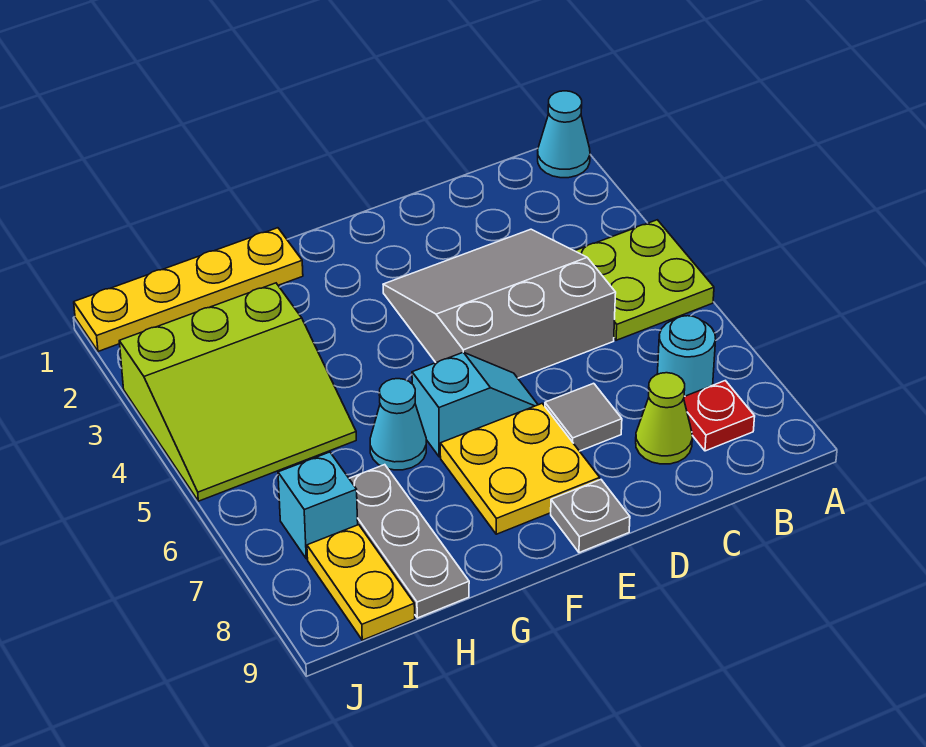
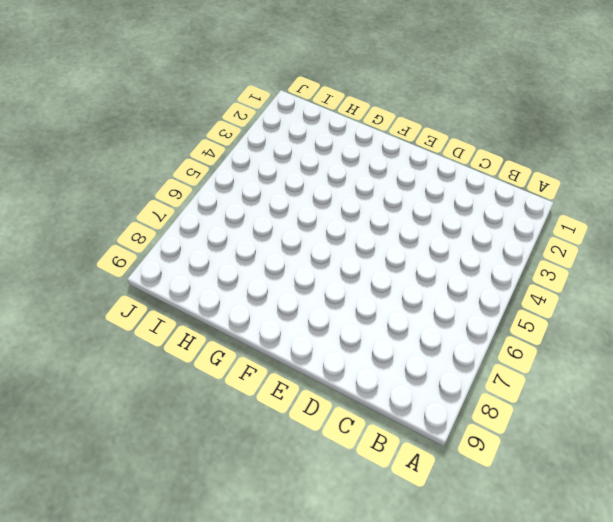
none -> cyan cone A1 level 1
none -> lime plate A4:B5 level 1
none -> cyan round brick B7 level 1

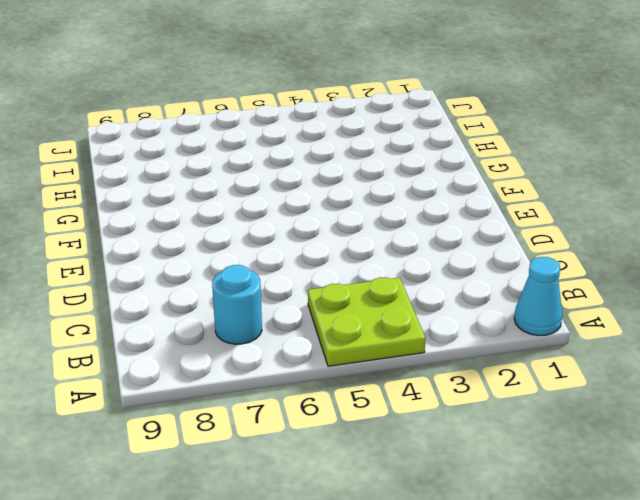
none -> red plate B8 level 1
none -> grey slope C3:E5 level 1 top 5
none -> lime cone C8 level 1

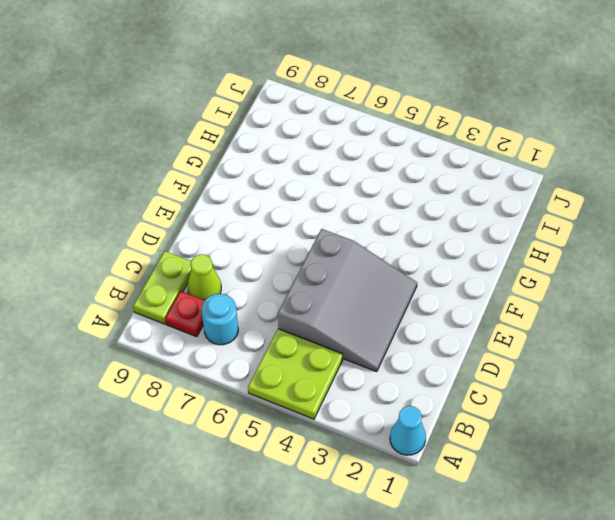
lime plate B9:C9 level 1 -> none
none -> grey tile D7 level 1
none -> cyan slope E6:F6 level 1 top F
none -> yellow plate E7:F8 level 1

